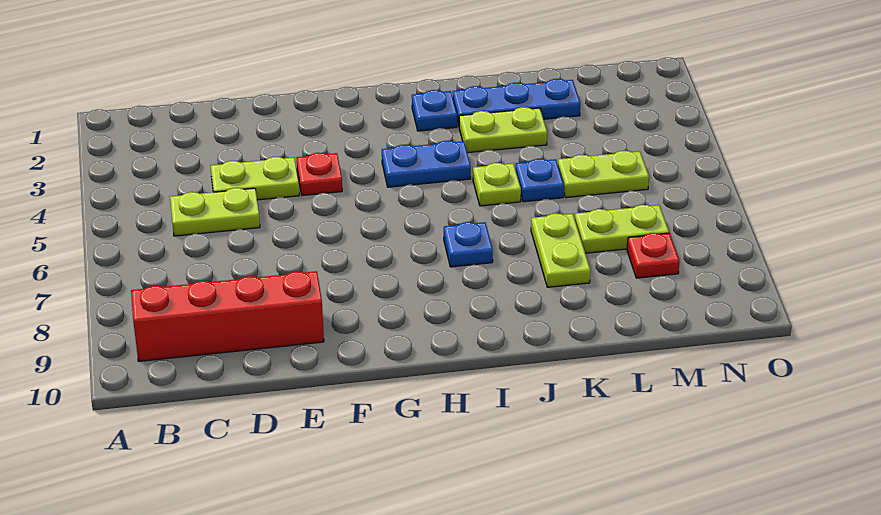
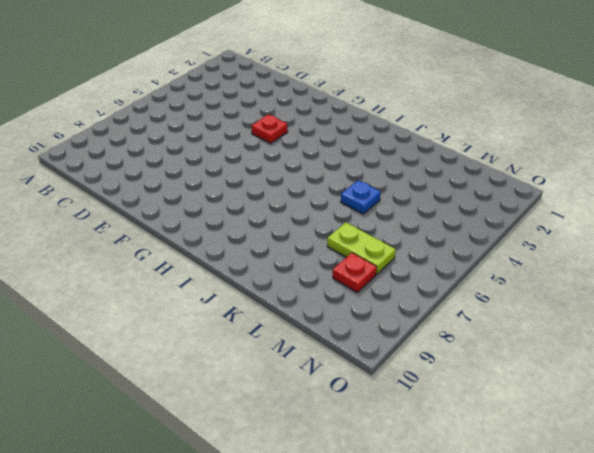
none -> red brick B9:E9 level 1
none -> lime plate C5:D5 level 1
none -> lime plate D4:E4 level 1

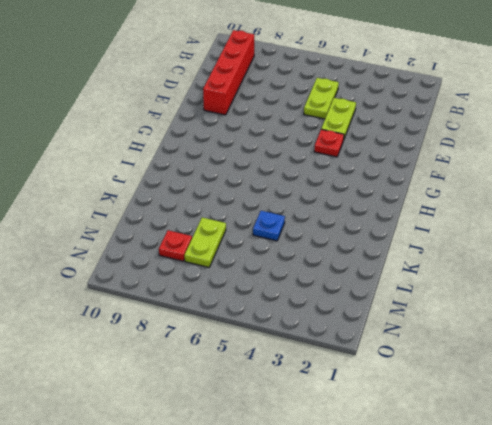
none -> blue plate H4:I4 level 1
none -> blue plate I2 level 1
none -> blue plate I7 level 1

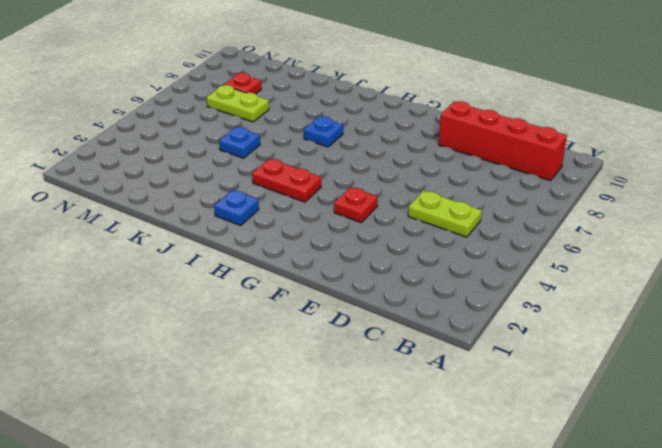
red plate H4:I4 level 1 -> blue plate H4:I4 level 1
none -> lime plate D4:E4 level 1
none -> blue plate J2:L2 level 1
none -> lime plate J3:K3 level 1

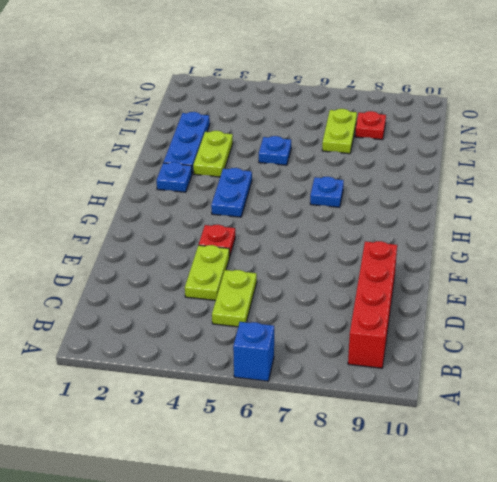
blue brick A6 level 1 -> none
none -> lime plate J5 level 1
none -> lime plate K7:K8 level 1
none -> lime plate L5:M5 level 1

